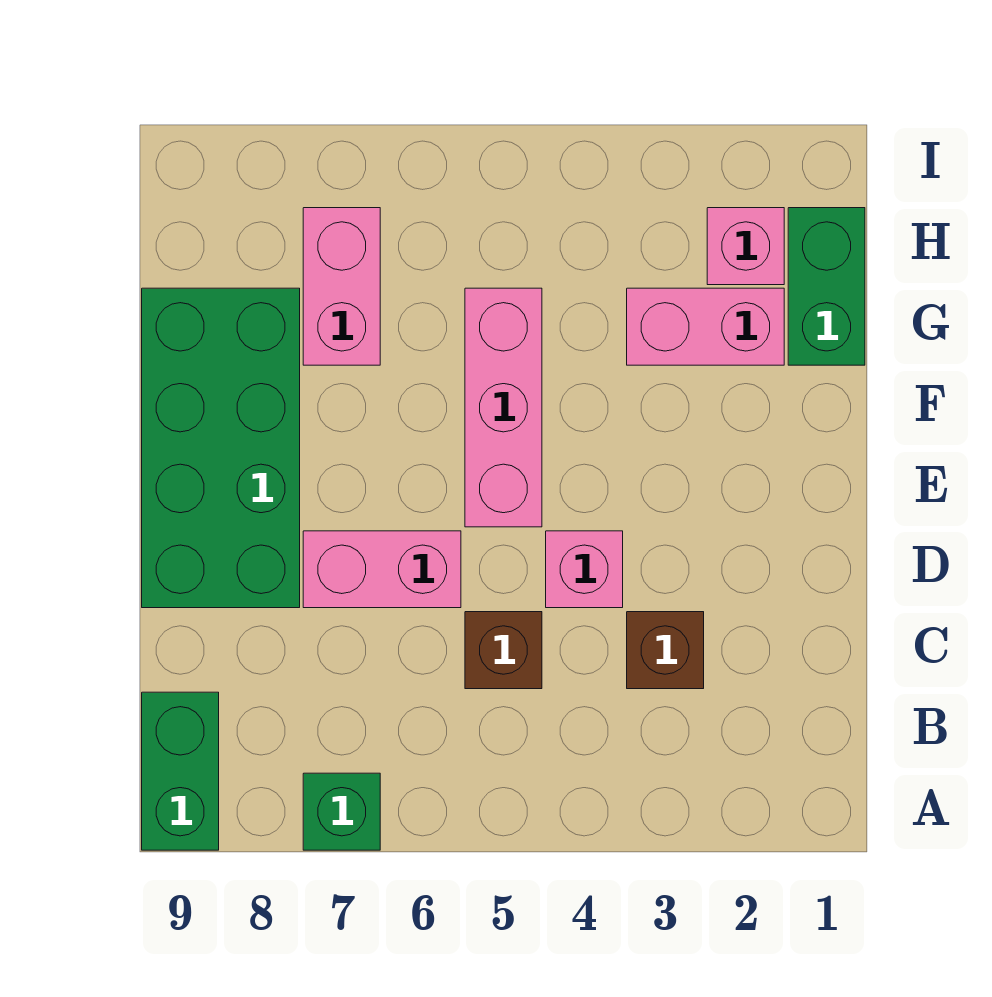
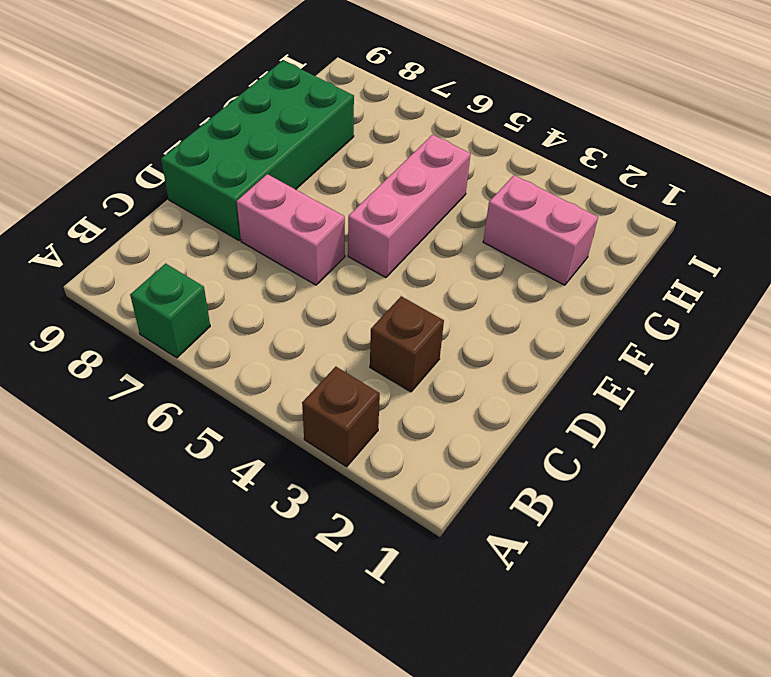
brown brick A3 level 1 -> brown brick C5 level 1
none -> green brick A9:B9 level 1
none -> pink brick D4 level 1
none -> green brick G1:H1 level 1

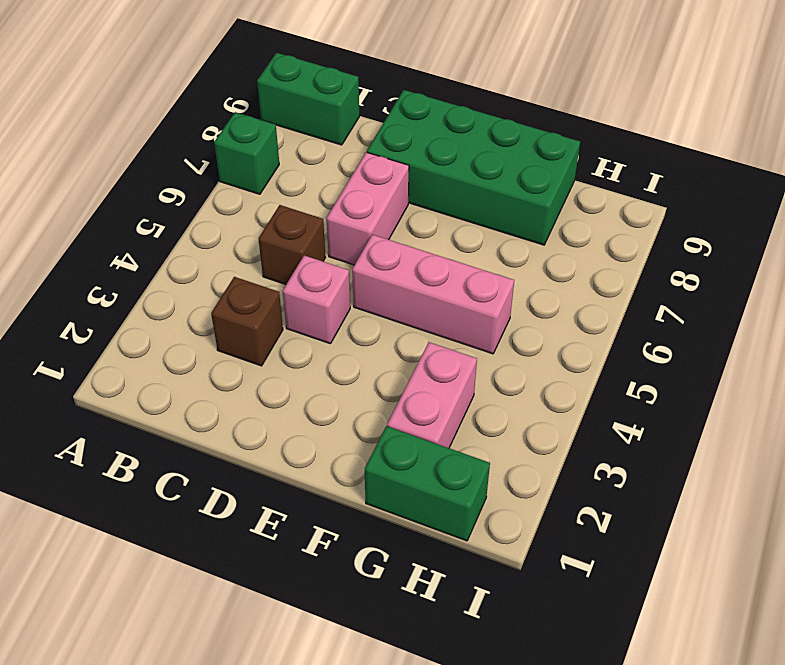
none -> pink brick G7:H7 level 1
none -> pink brick H2 level 1

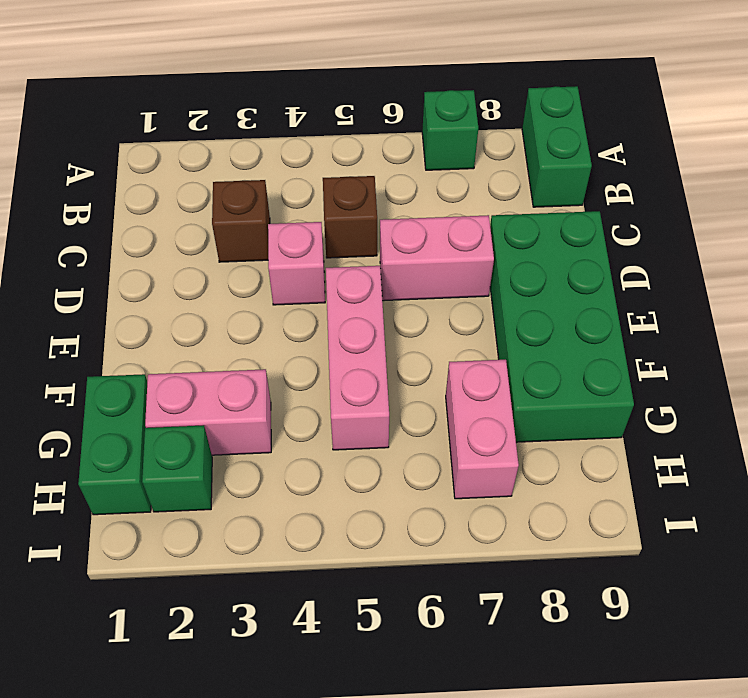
green brick H2 level 1 -> pink brick H2 level 1

